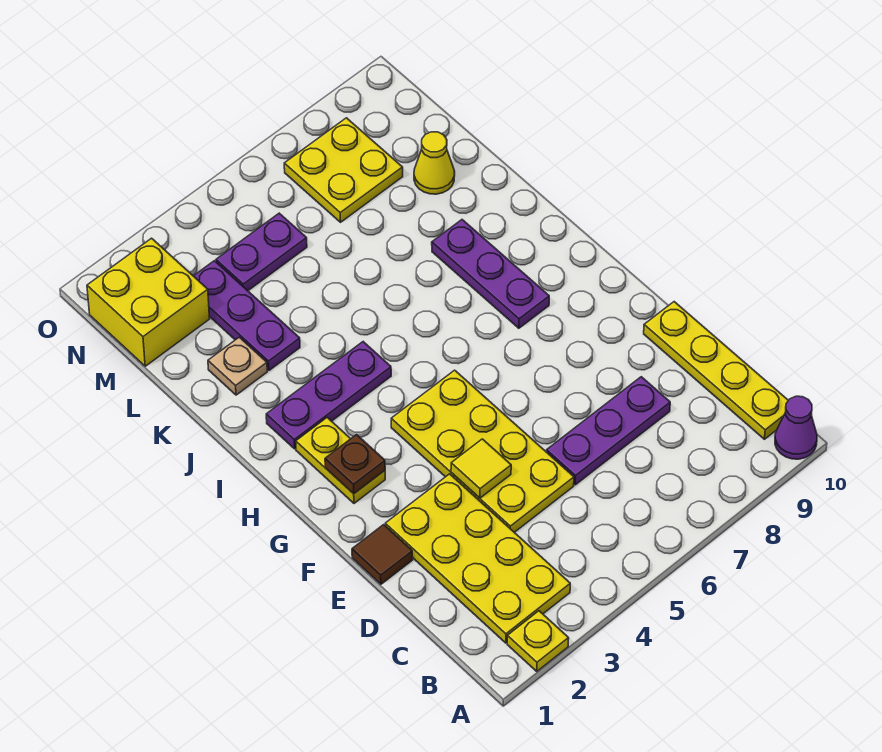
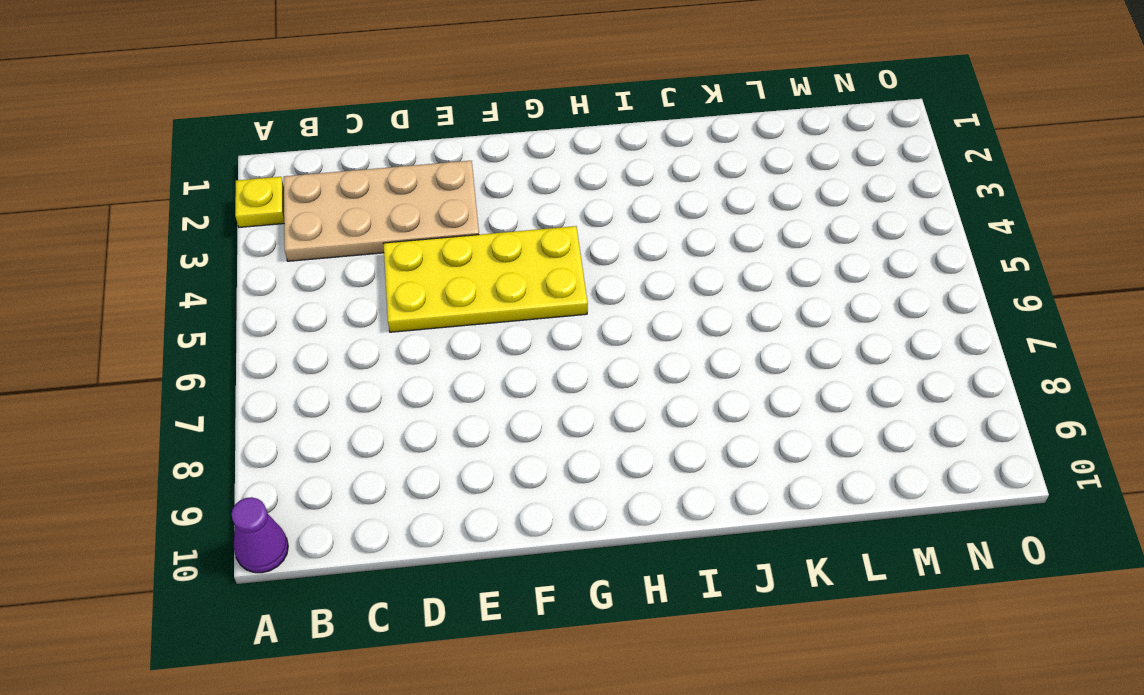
tan plate B2:E3 level 1 -> yellow plate B2:E3 level 1
none -> yellow plate B10:E10 level 1
none -> purple plate D6:D8 level 1
none -> brown tile E1 level 1

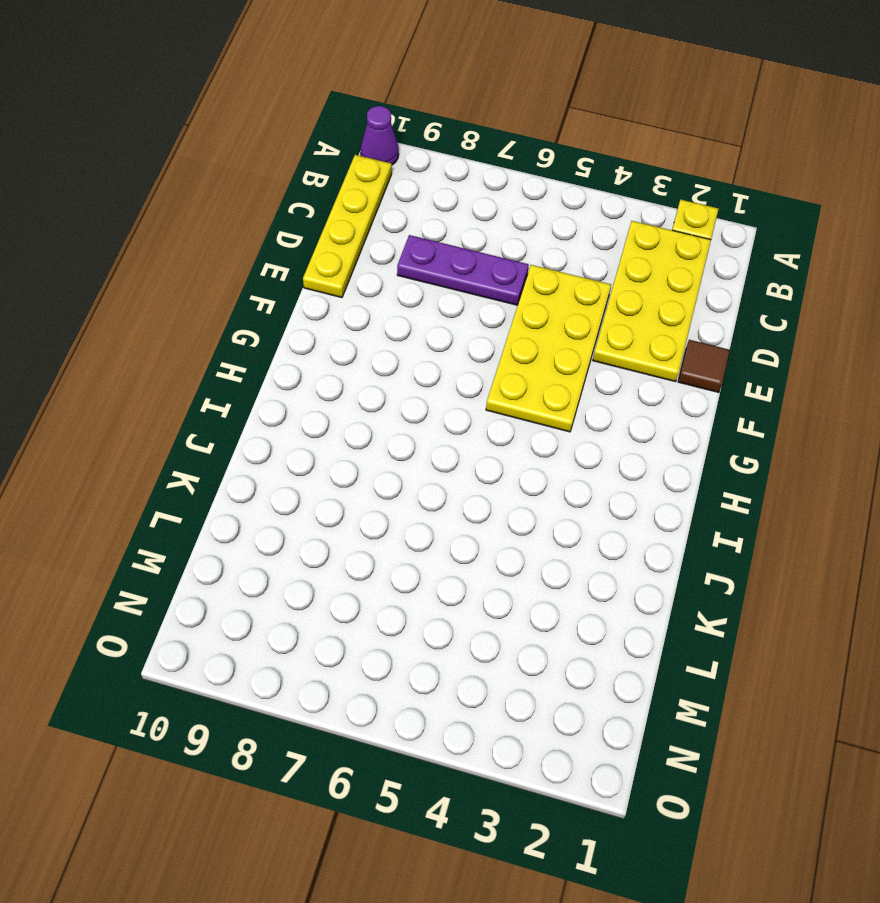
none -> yellow plate G2:H2 level 1
none -> purple plate H8:J8 level 1
none -> purple plate I2:I4 level 1

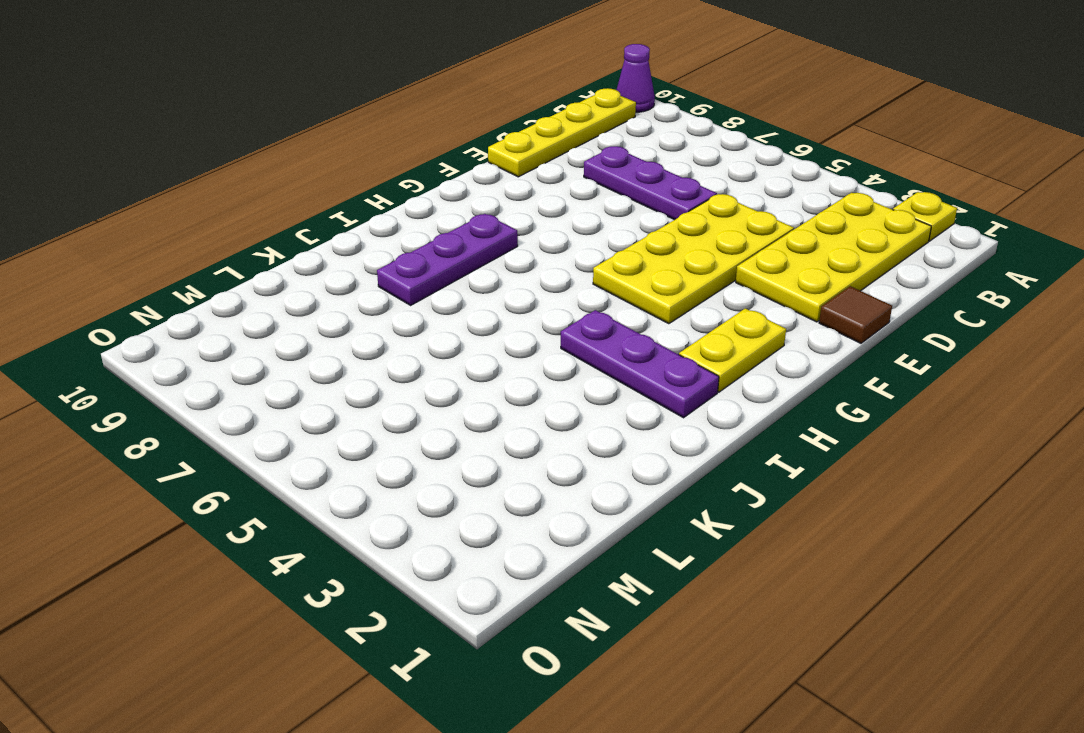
none -> tan plate K2 level 1
none -> purple plate K3:M3 level 1
none -> yellow cone L9 level 1

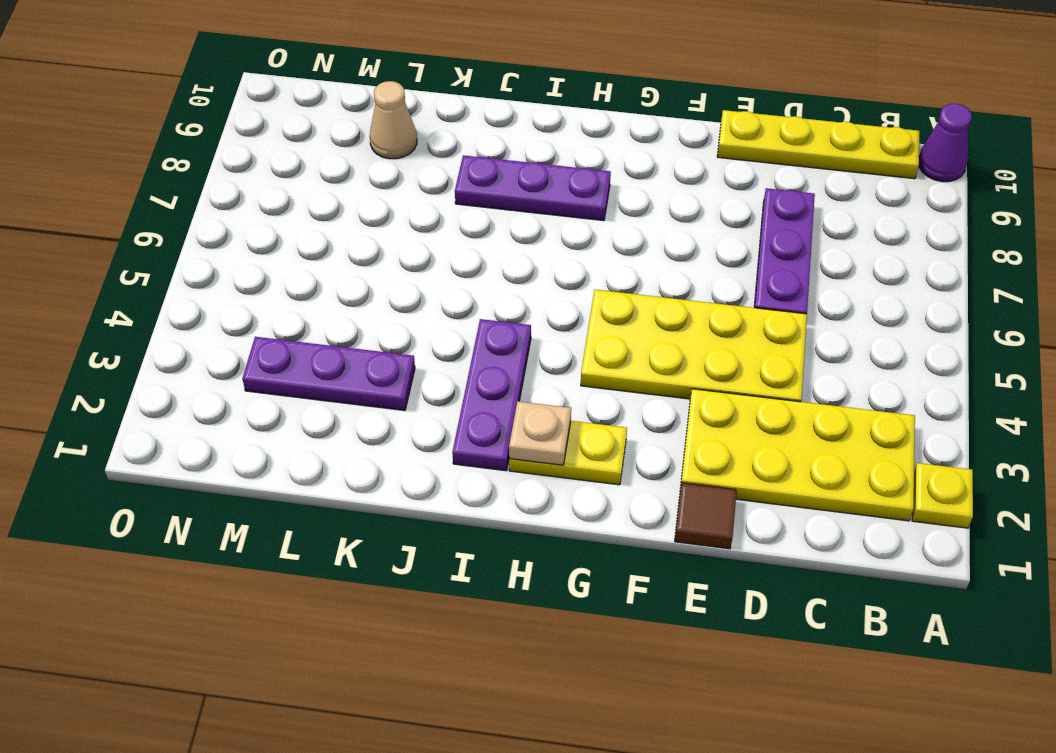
tan plate H2 level 2 -> tan plate K2 level 1
tan cone L9 level 1 -> yellow cone L9 level 1
none -> yellow brick M1:N2 level 1
none -> purple plate M4:M5 level 1
none -> yellow plate M7:N8 level 1

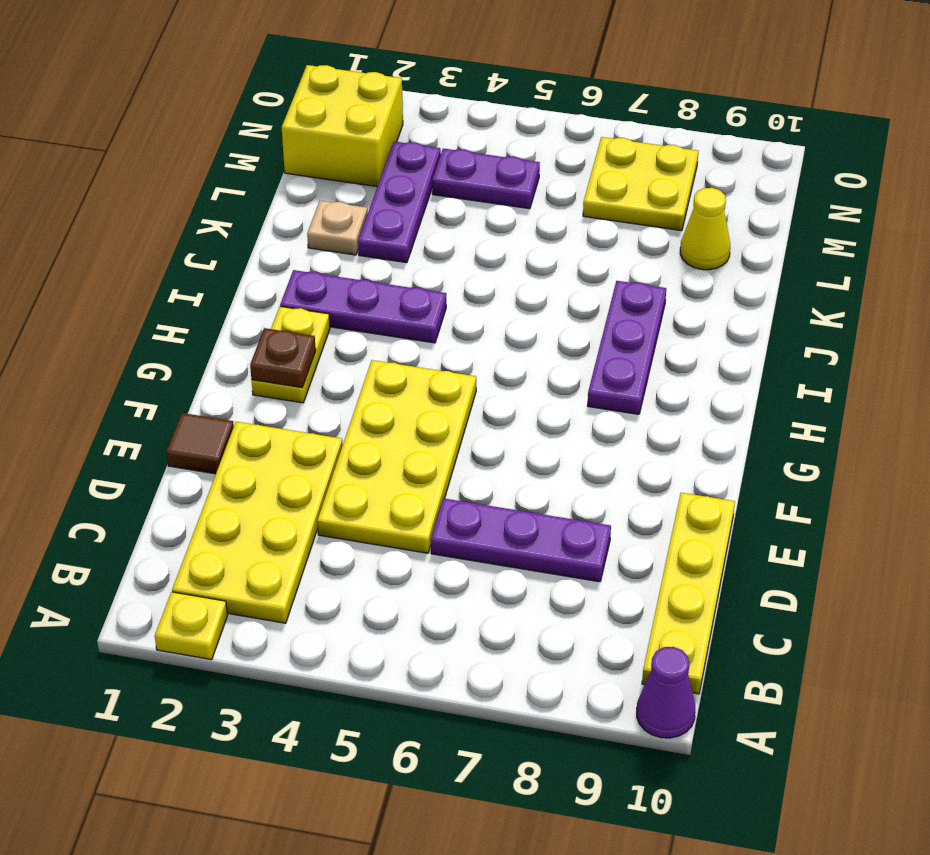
none -> yellow tile E4 level 2

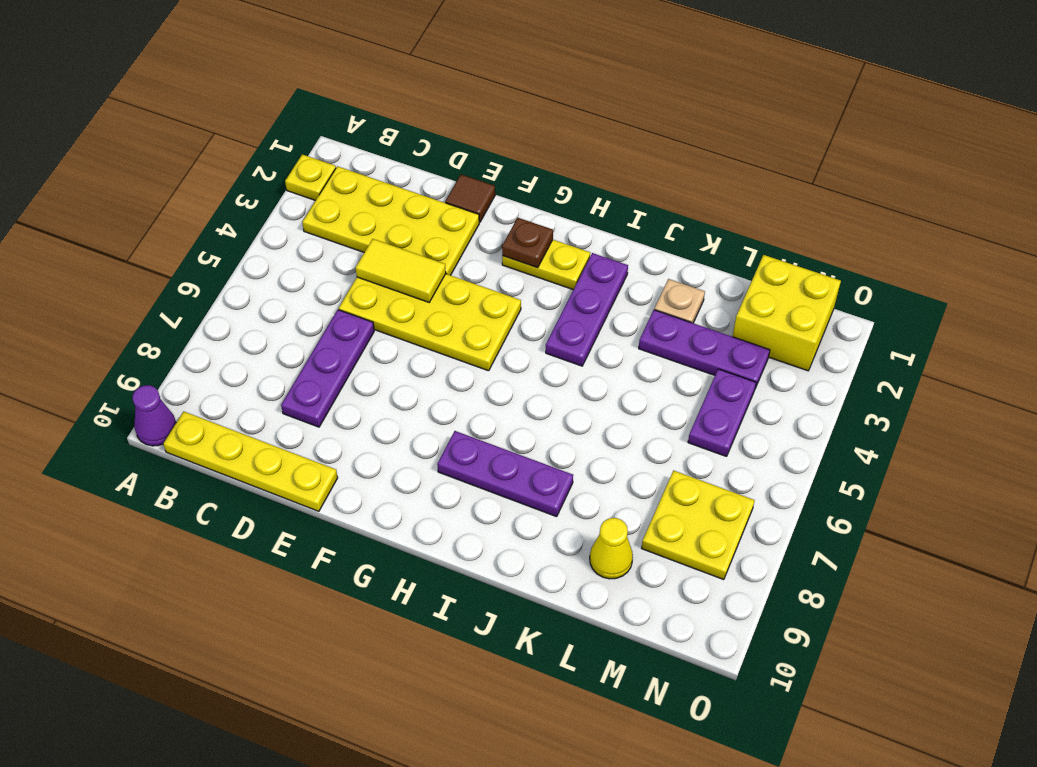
yellow tile D4:E4 level 2 -> yellow tile E4 level 2

